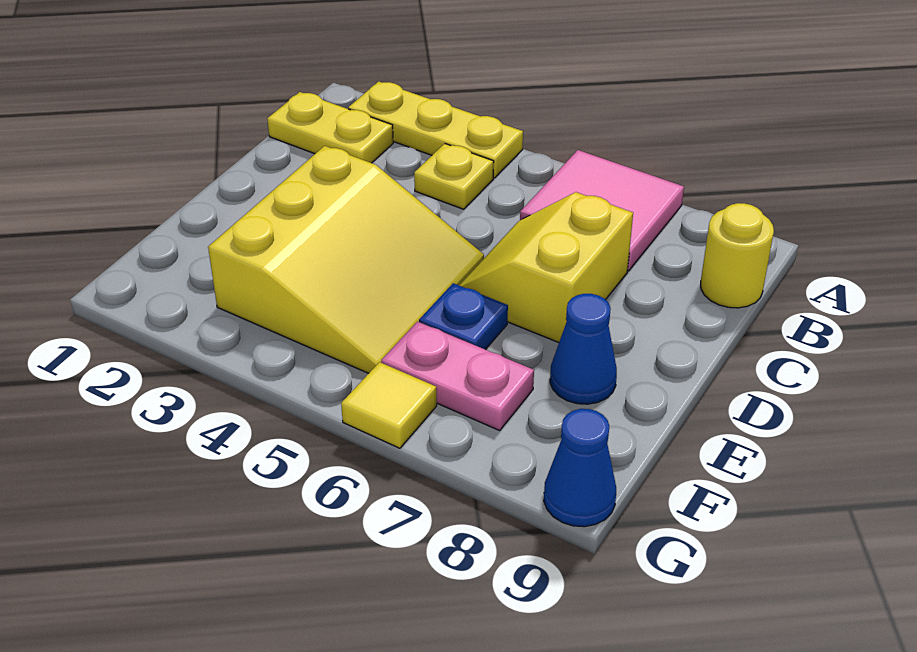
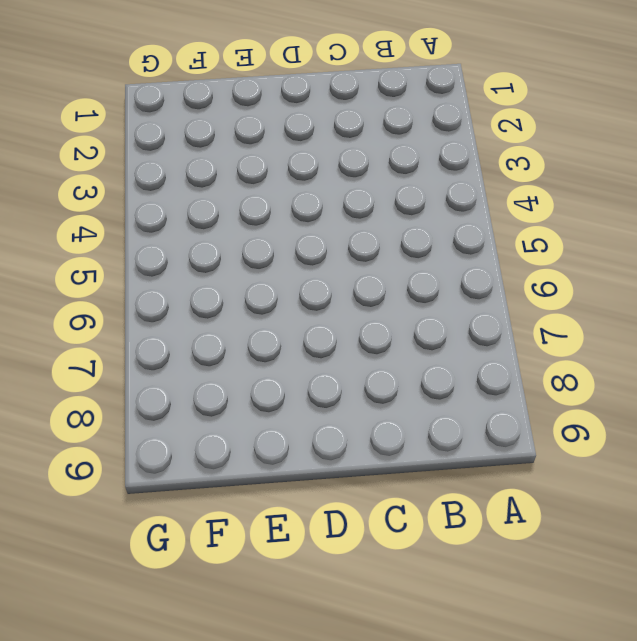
none -> yellow plate A2:A4 level 1
none -> pink tile A6:B7 level 1
none -> yellow plate B1:B2 level 1

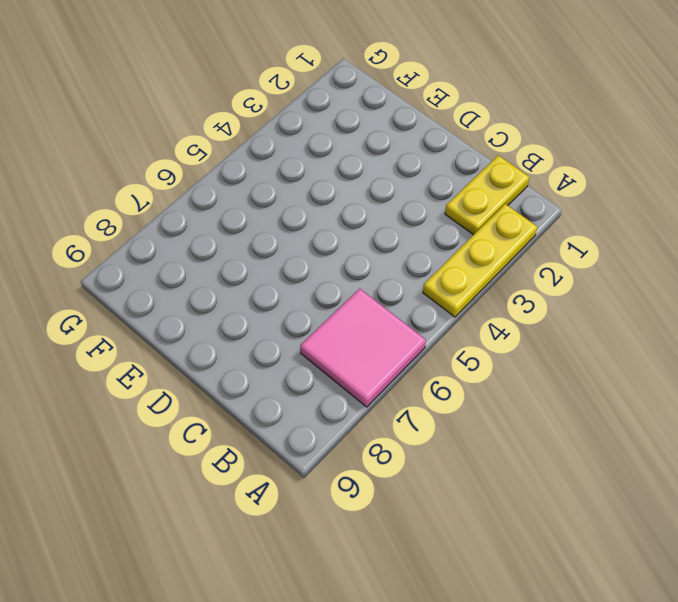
none -> yellow plate B4 level 1
none -> yellow round brick B9 level 1
none -> yellow slope C6:D7 level 1 top 7

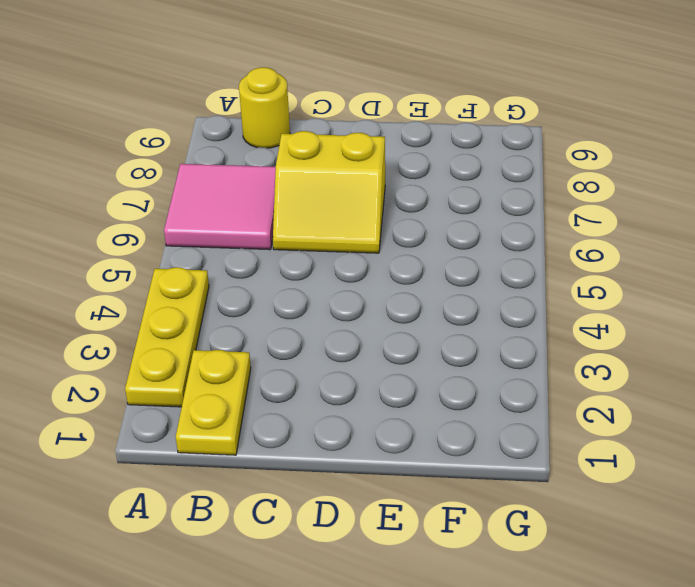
none -> yellow plate B4 level 1
none -> yellow slope D3:F5 level 1 top 3
none -> blue plate E6 level 1

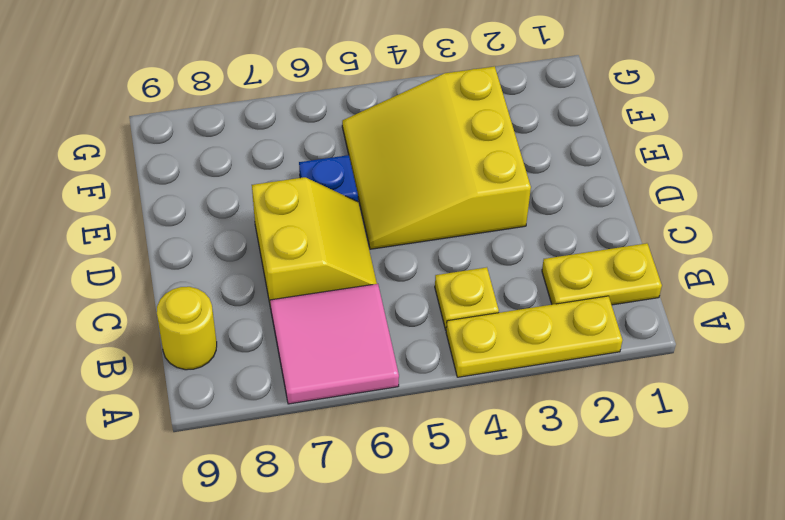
none -> blue cone E8 level 1
none -> pink plate F6:F7 level 1
none -> yellow tile G6 level 1

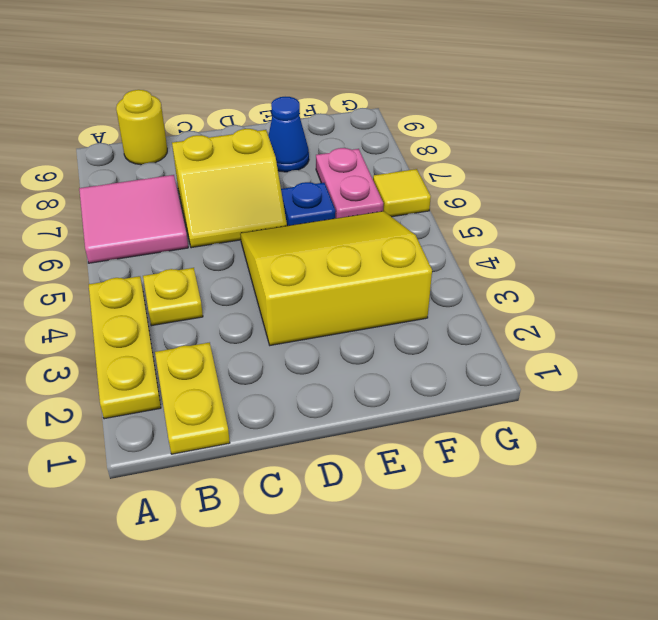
none -> blue cone G9 level 1

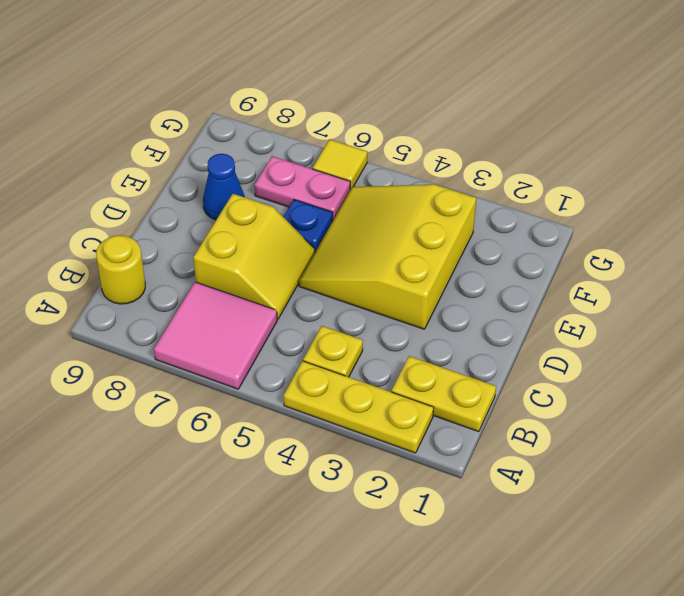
none -> blue cone G9 level 1

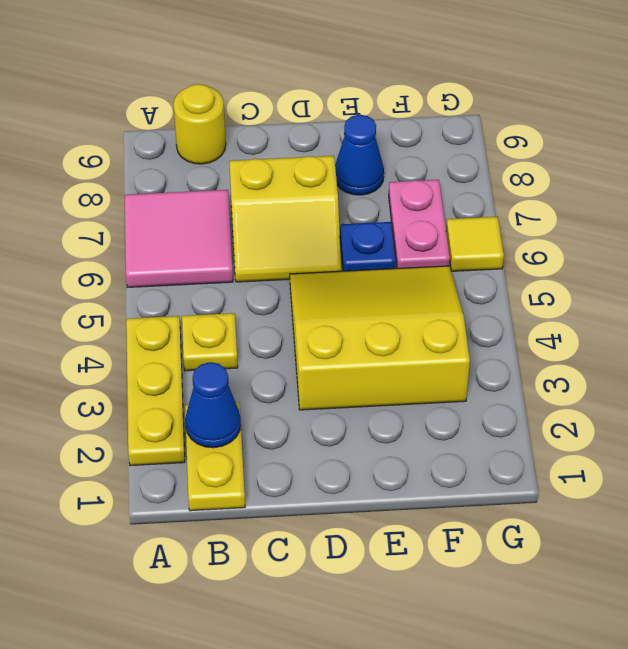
blue cone B2 level 2 -> blue cone G9 level 1

